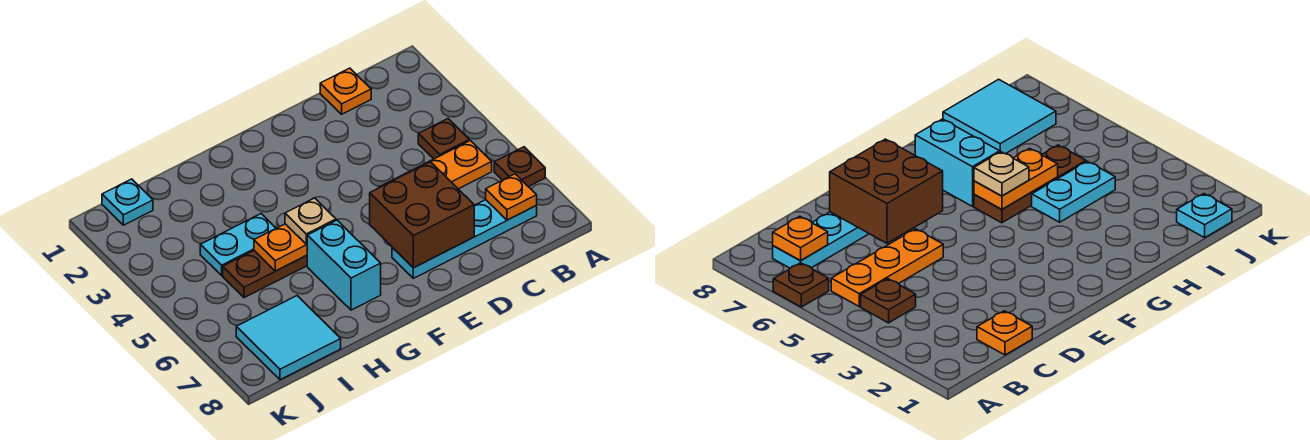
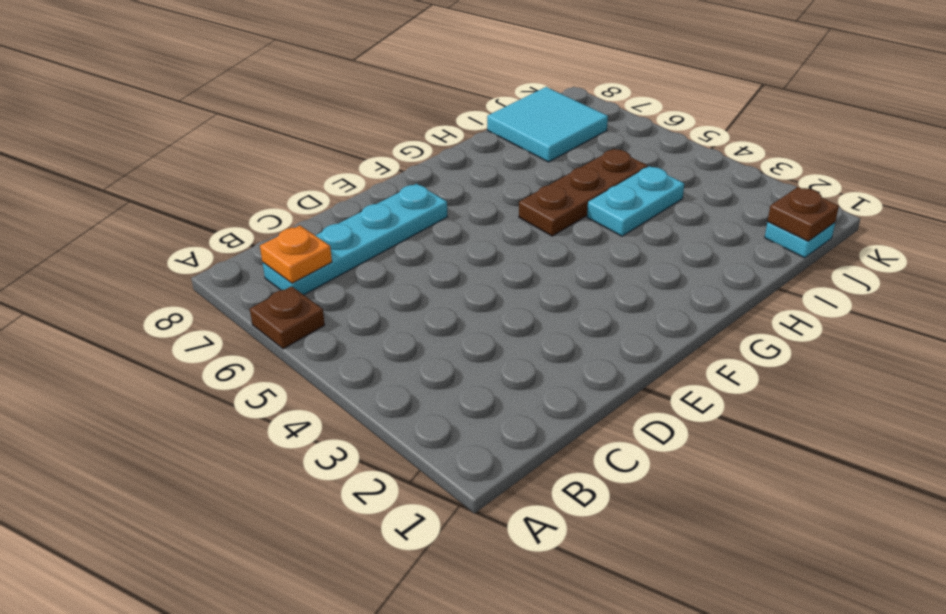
brown plate J1 level 2 -> brown plate B4 level 1
none -> orange plate B5:D5 level 1
none -> orange plate C1 level 1
none -> cyan brick G6:G7 level 1

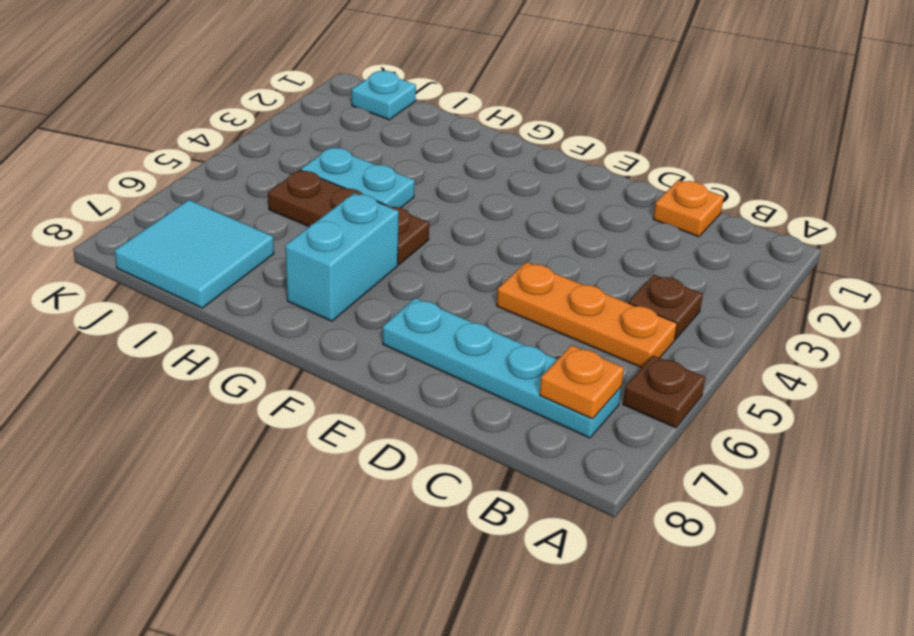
none -> brown brick D6:E7 level 2
none -> orange plate G5:H5 level 2
none -> tan plate G5 level 3

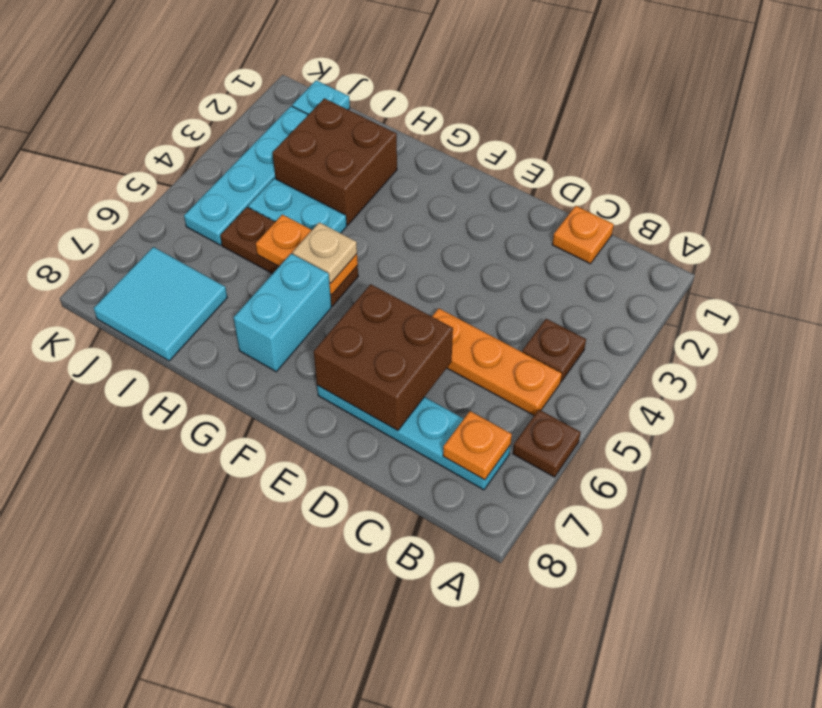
brown brick H2:I3 level 1 -> none
cyan plate J2:J5 level 1 -> none

